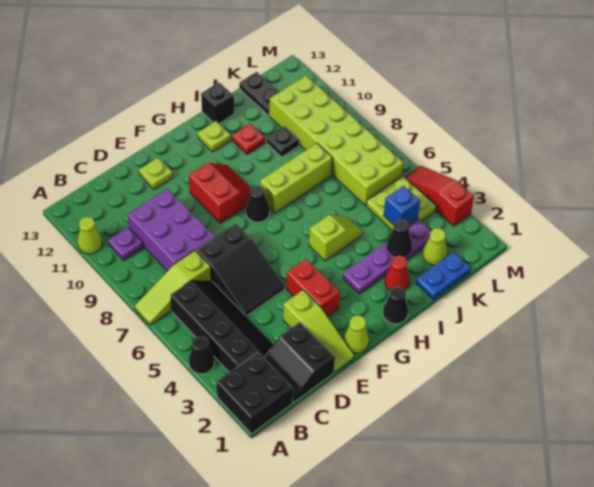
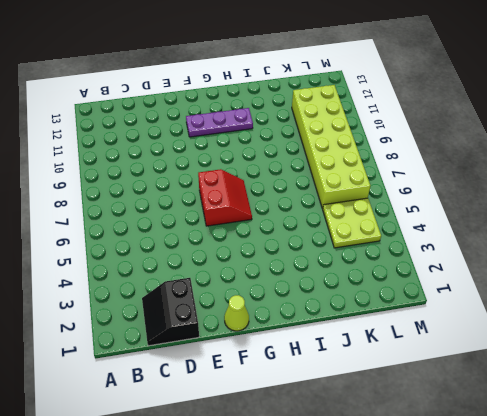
red slope F6:G7 level 1 top F -> red slope F9:G10 level 1 top F
purple plate F11:H11 level 1 -> none
none -> black brick A1:B2 level 1
none -> black cone A4 level 1
none -> lime slope A7:C7 level 1 top C
none -> lime cone A11 level 1

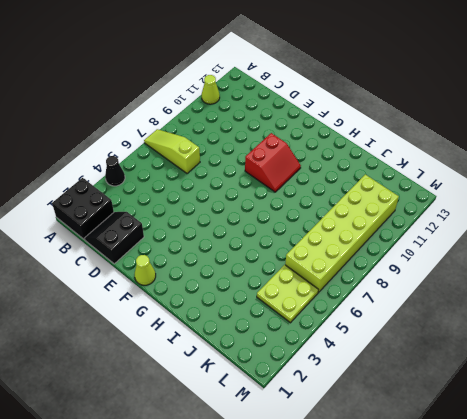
none -> black slope B3:C6 level 1 top B
none -> purple plate B10 level 1
none -> purple brick C8:D10 level 1
none -> black slope D5:E7 level 1 top 7

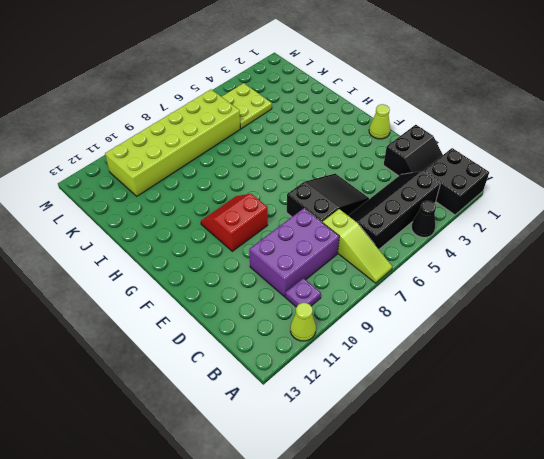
none -> lime slope E1:E3 level 1 top 3
none -> lime plate E12 level 1
none -> red brick F3:F4 level 1
none -> black cone G8 level 1

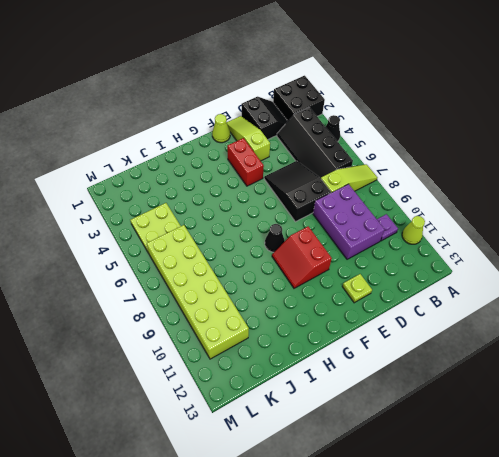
none -> black cone H1 level 1
none -> purple plate H3:K3 level 1
none -> lime slope H5:I5 level 1 top H
none -> lime brick H8:J8 level 1

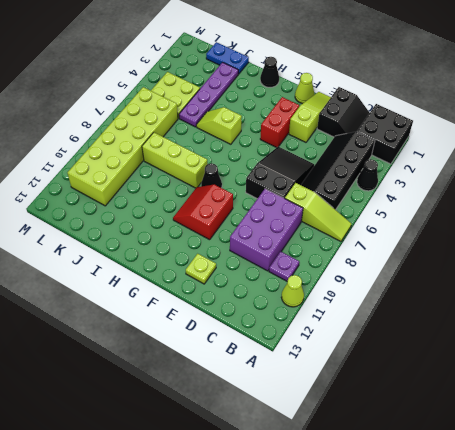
purple plate J2:J5 level 1 -> purple plate H3:K3 level 1
none -> lime plate H12 level 1
none -> red cone I2 level 1
none -> red plate I11 level 1
none -> black brick I13 level 1

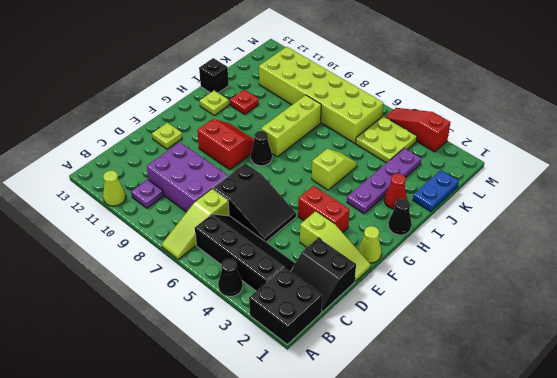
none -> black plate J10 level 1
none -> lime cone K2 level 1
none -> black plate K12:K13 level 1
none -> black cone J3 level 2

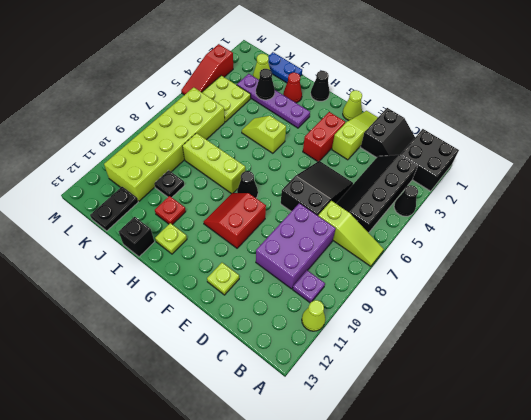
none -> blue brick K4 level 2

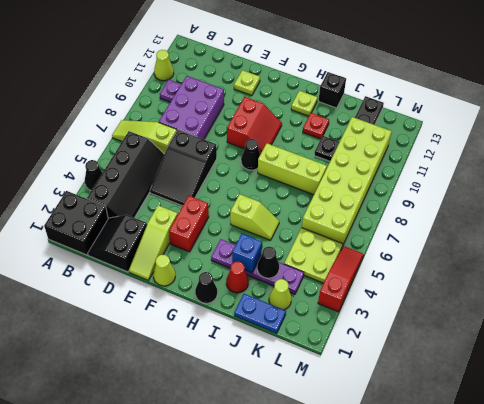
blue brick I3 level 2 -> blue brick K4 level 2

